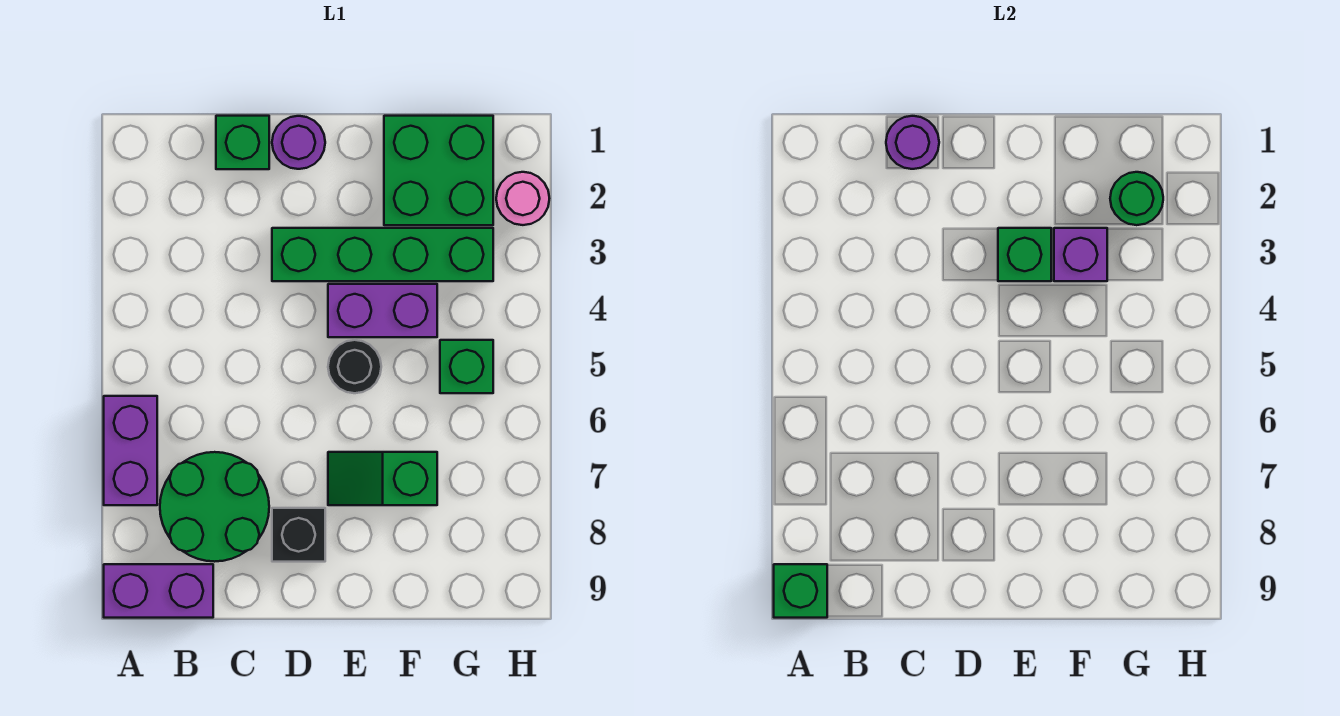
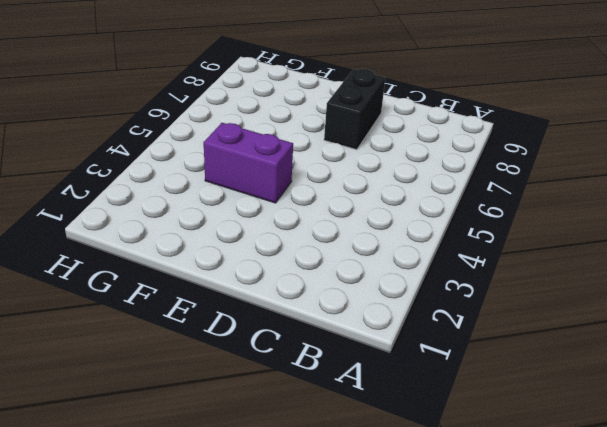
black brick D7:D8 level 1 -> black brick D8 level 1
none -> purple brick A6:A7 level 1
none -> purple brick A9:B9 level 1
none -> green round brick B7:C8 level 1

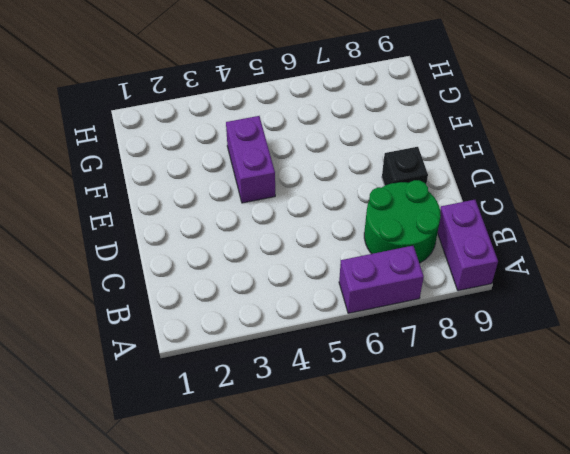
none -> green brick C1 level 1
none -> purple round brick D1 level 1
none -> green brick D3:G3 level 1

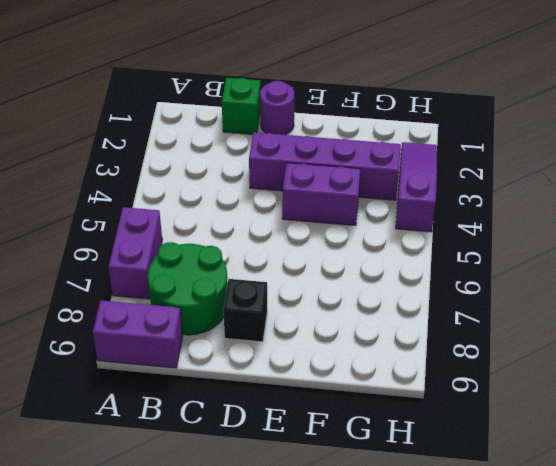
purple brick D3:G3 level 1 -> green brick D3:G3 level 1
purple slope H2:H4 level 1 top 4 -> pink round brick H2 level 1
none -> black round brick E5 level 1
none -> green slope E7:F7 level 1 top F
none -> green brick F1:G2 level 1

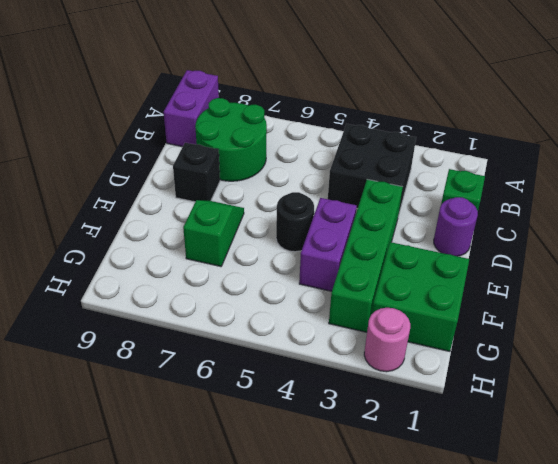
black brick B3:C4 level 1 -> none
none -> purple brick A6:A7 level 1
none -> green brick G5 level 1
none -> green brick A9 level 2

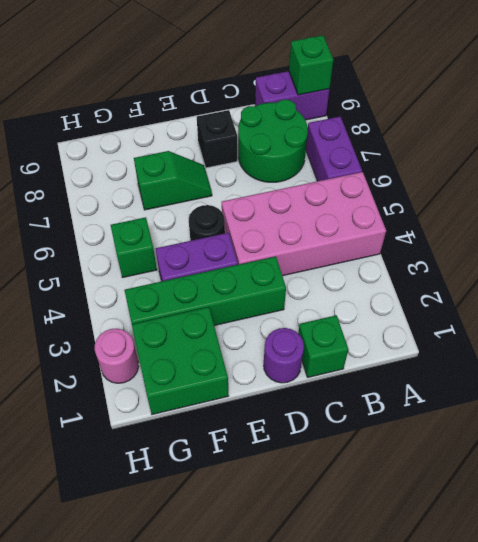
pink brick A4:D5 level 1 -> none
none -> purple round brick C1 level 2
none -> green brick E3 level 2
none -> purple brick F3 level 2

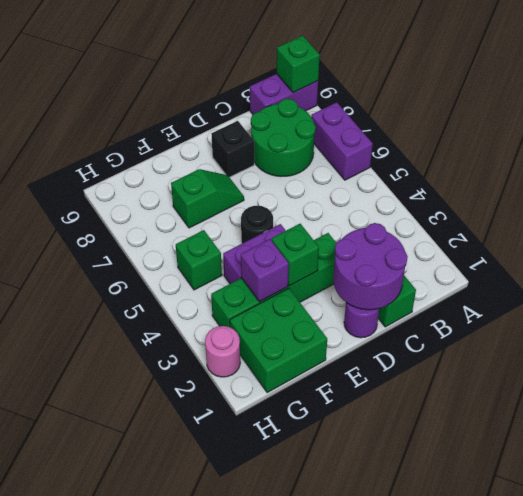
purple round brick C1:D2 level 2 -> purple round brick C1 level 2
none -> green round brick G2 level 2

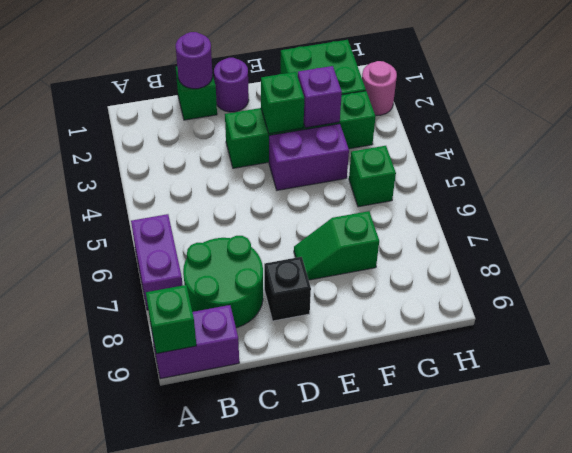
none -> black round brick E5 level 1
none -> green round brick G2 level 2

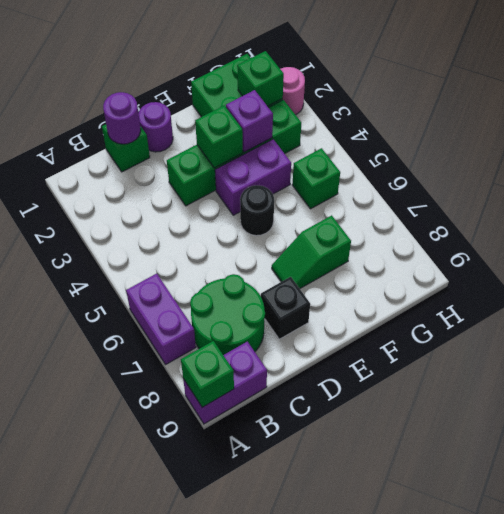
green brick G2 level 2 -> green round brick G2 level 2

